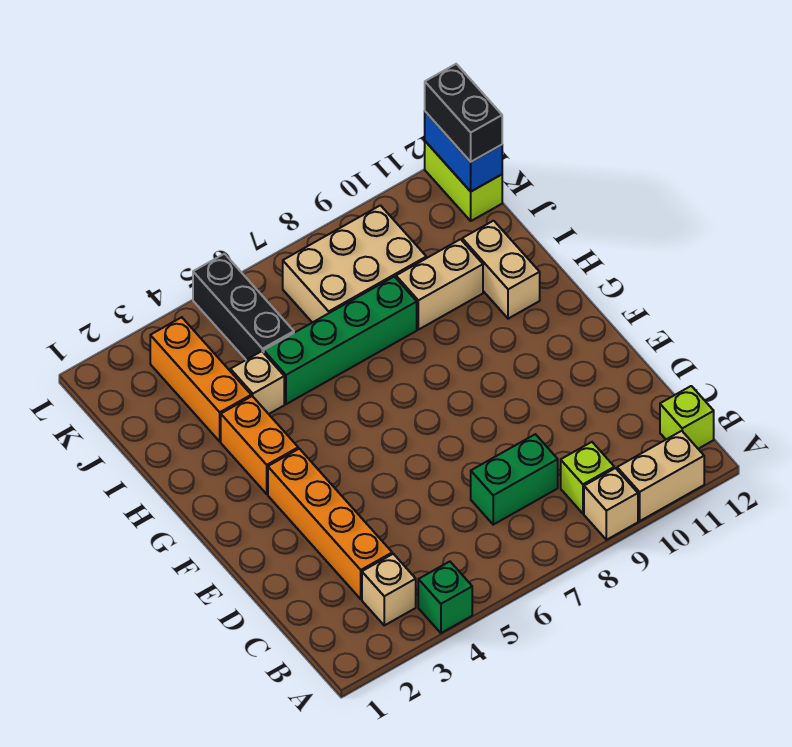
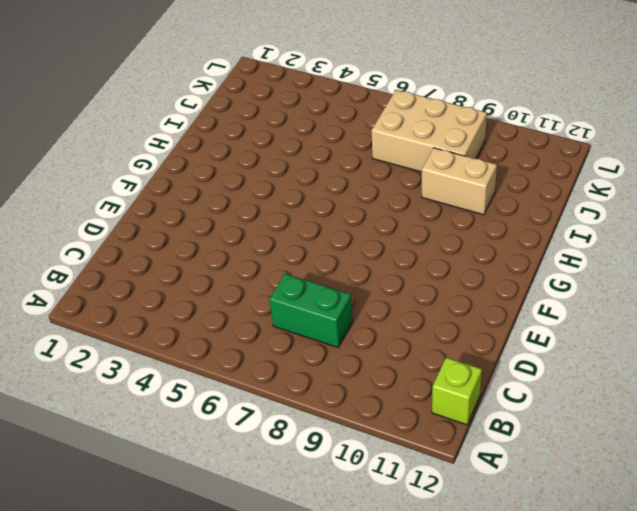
none -> green brick A4 level 1
none -> tan brick A9 level 1
none -> tan brick A10:A11 level 1

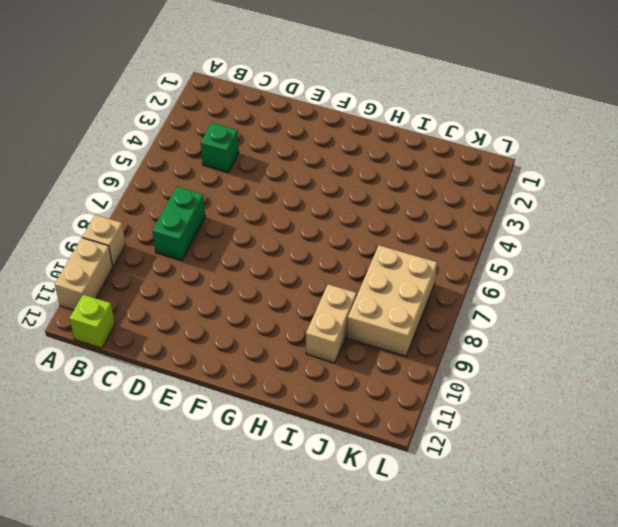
green brick C4 level 1 -> green brick A4 level 1
none -> tan brick B3 level 1
none -> lime brick B9 level 1
none -> orange brick C3:F3 level 1

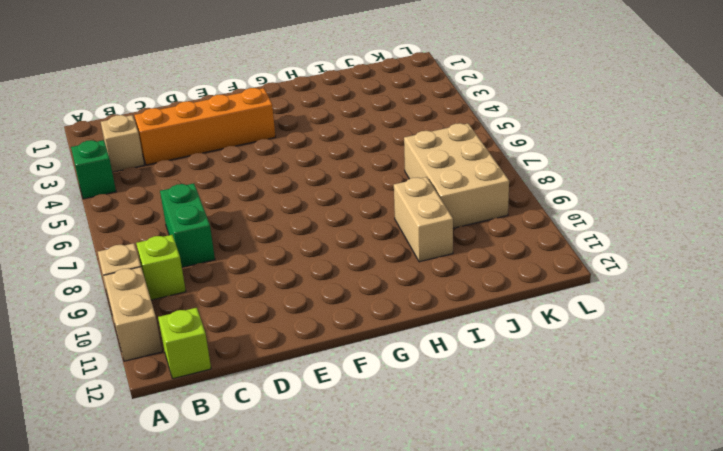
none -> orange brick G3:H3 level 1
none -> tan brick H11:I11 level 1
none -> orange brick I3:K3 level 1

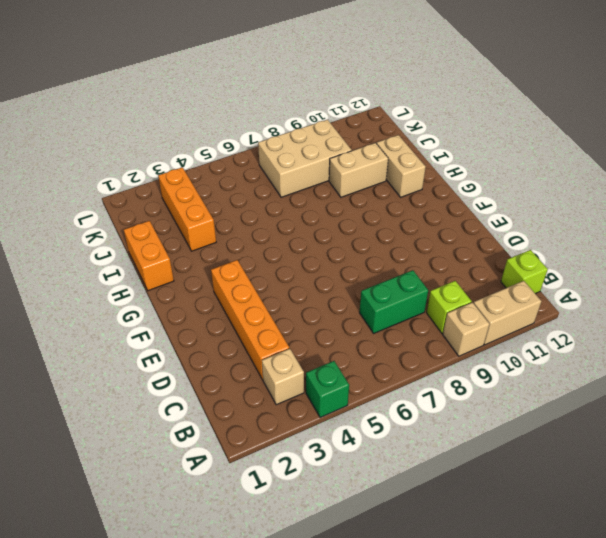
orange brick H1:I1 level 1 -> orange brick G3:H3 level 1
none -> tan brick I4 level 1
none -> green brick I5:I8 level 1
none -> black brick J5:L5 level 1

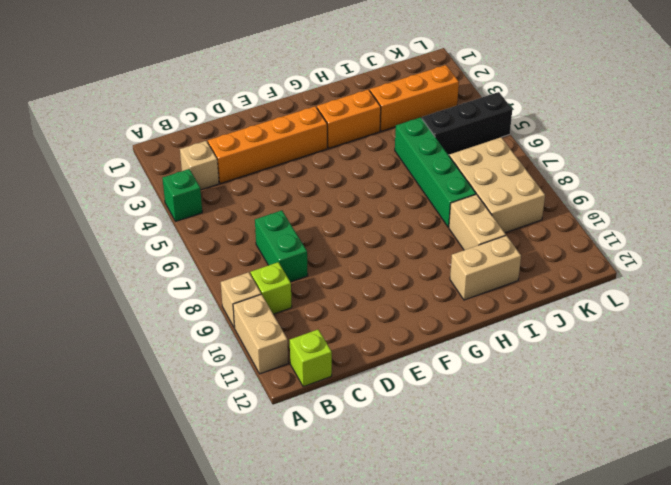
none -> tan brick I4 level 1
none -> lime brick K12:L12 level 1
none -> blue brick K12:L12 level 2

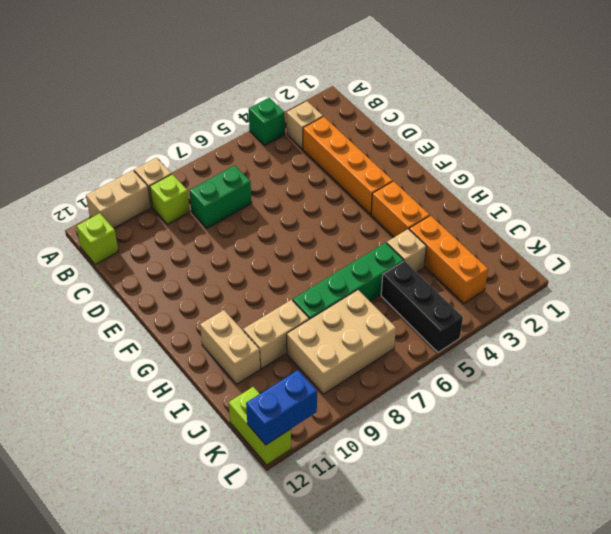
blue brick L11:L12 level 2 -> blue brick K12:L12 level 2
none -> black brick K12:L12 level 3

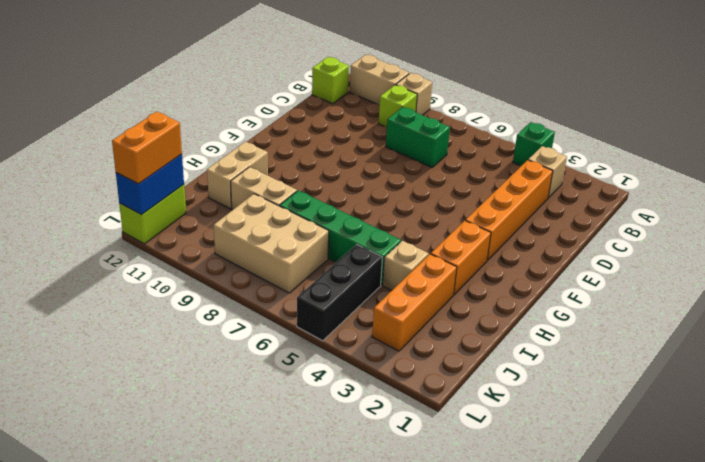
orange brick K12:L12 level 3 -> black brick K12:L12 level 3

